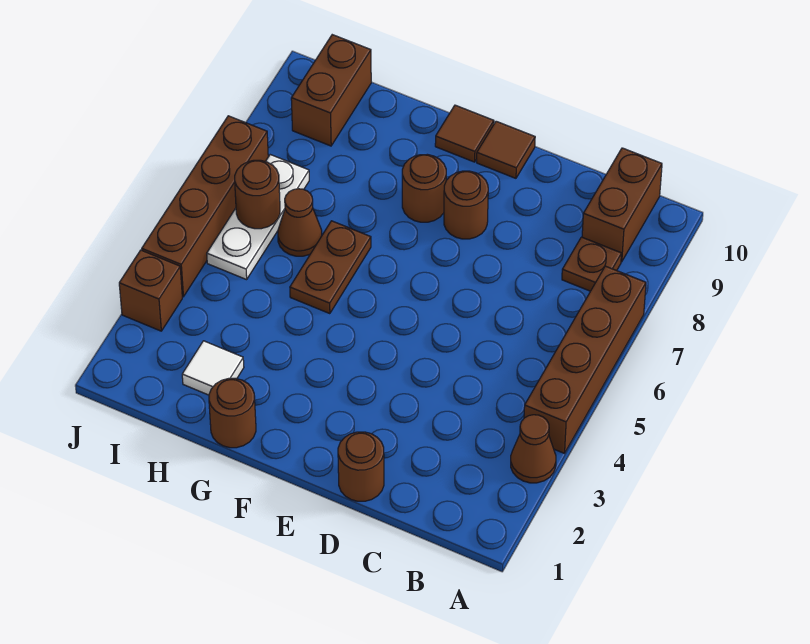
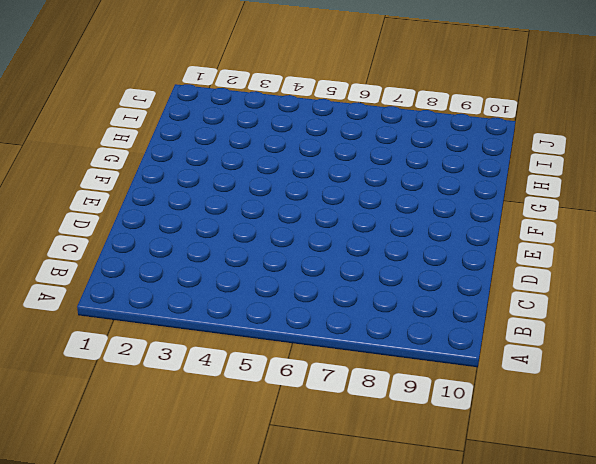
none -> brown cone A3 level 1
none -> brown brick A4:A7 level 1
none -> brown plate B8 level 1

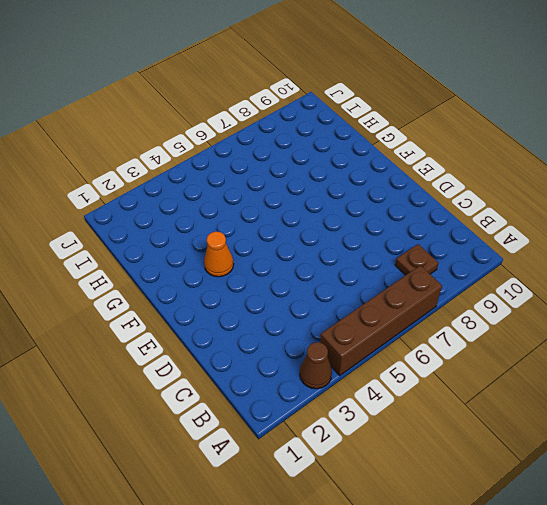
orange cone F3 level 1 -> none
none -> brown brick B9:B10 level 1
none -> brown round brick D1 level 1
none -> brown round brick E8 level 1

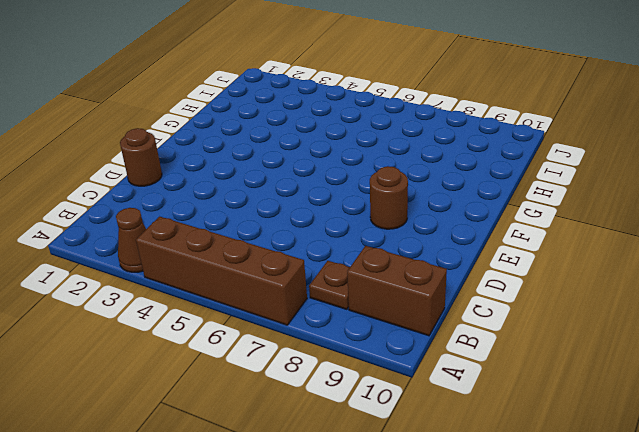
none -> brown tile E10 level 1
none -> brown round brick F8 level 1
none -> brown tile F10 level 1

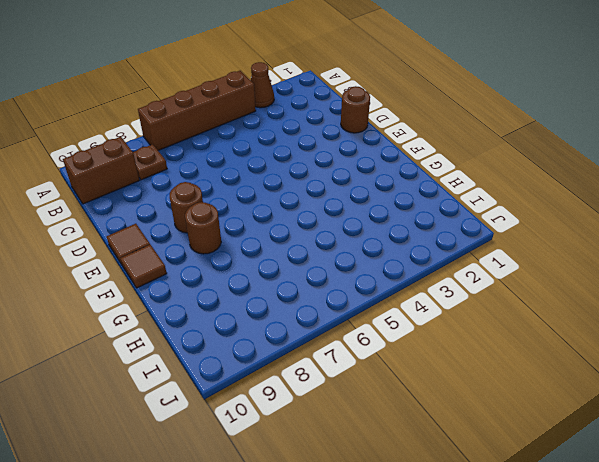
none -> brown round brick G1 level 1
none -> brown plate G5:G6 level 1
none -> white tile H2 level 1

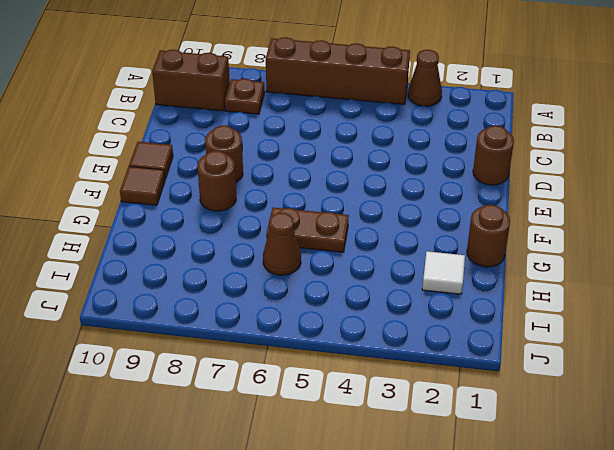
none -> white plate I5:I7 level 1
none -> brown brick I9:I10 level 1
none -> brown brick J3 level 1

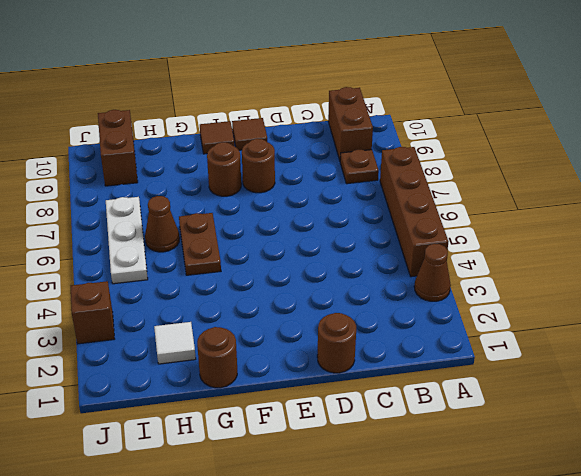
none -> brown brick J4:J7 level 1
none -> brown round brick I6 level 2

